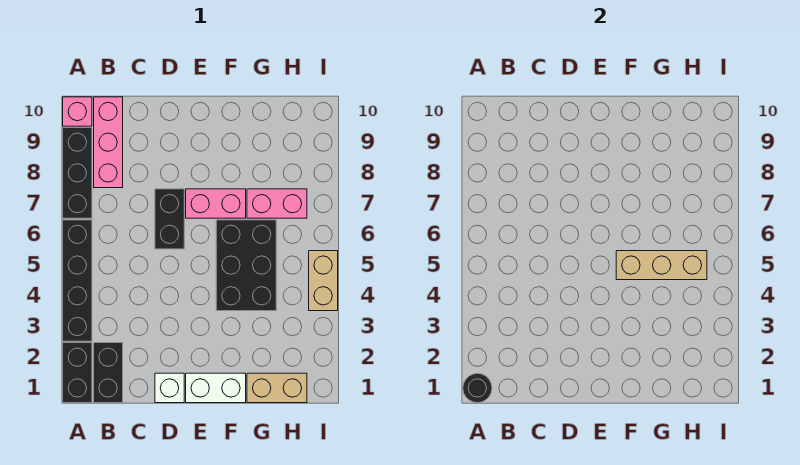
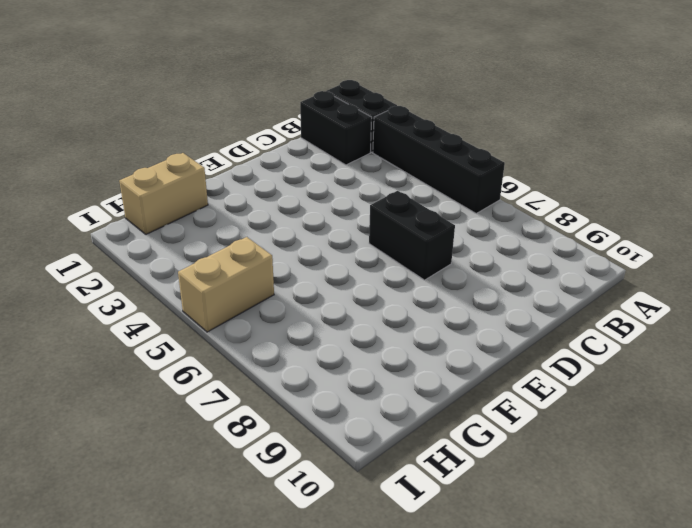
tan brick H5:I5 level 1 -> tan brick I4:I5 level 1
none -> black brick A7:A9 level 1
none -> pink brick A10 level 1
none -> pink brick B8:B10 level 1

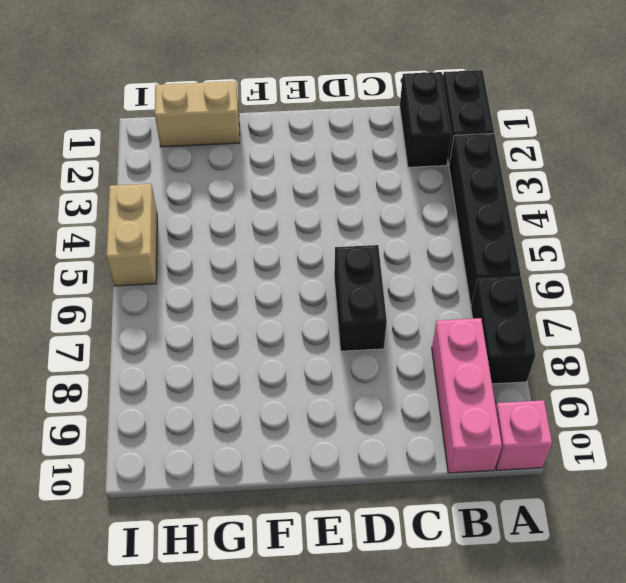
black brick A7:A8 level 1 -> black brick A7:A9 level 1
none -> white brick D1 level 1
none -> white brick E1:F1 level 1
none -> pink brick E7:F7 level 1

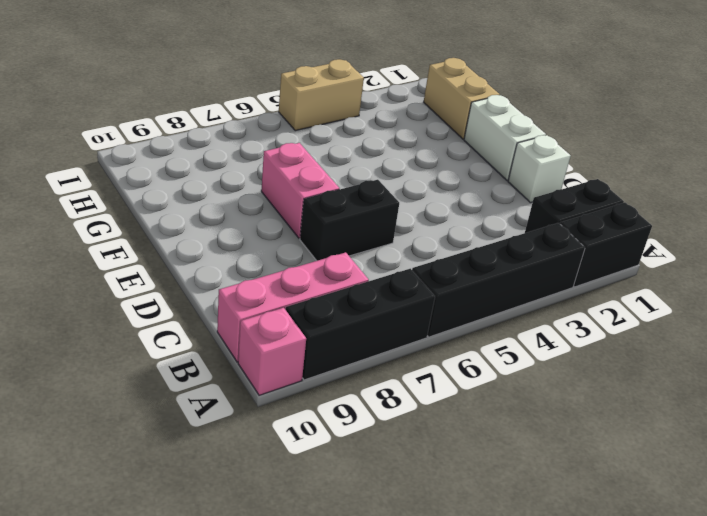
none -> black brick F4:G6 level 1
none -> pink brick G7:H7 level 1
none -> black round brick A1 level 2

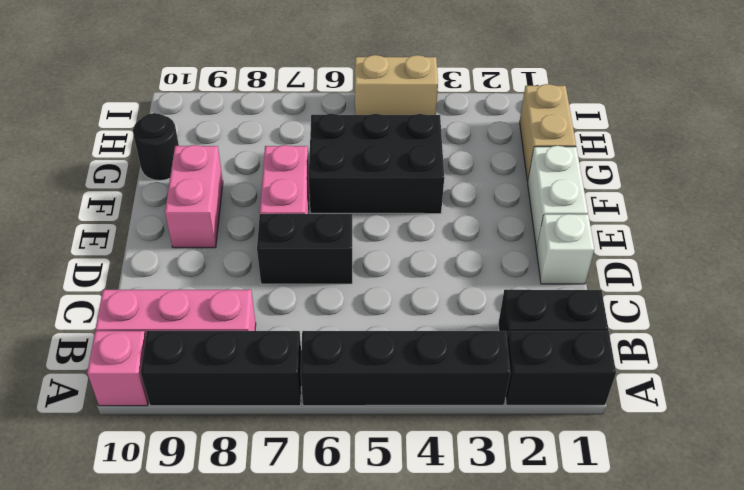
pink brick E9:F9 level 1 -> pink brick G7:H7 level 1
black round brick G10 level 1 -> black round brick A1 level 2
none -> tan brick F5:H5 level 2

